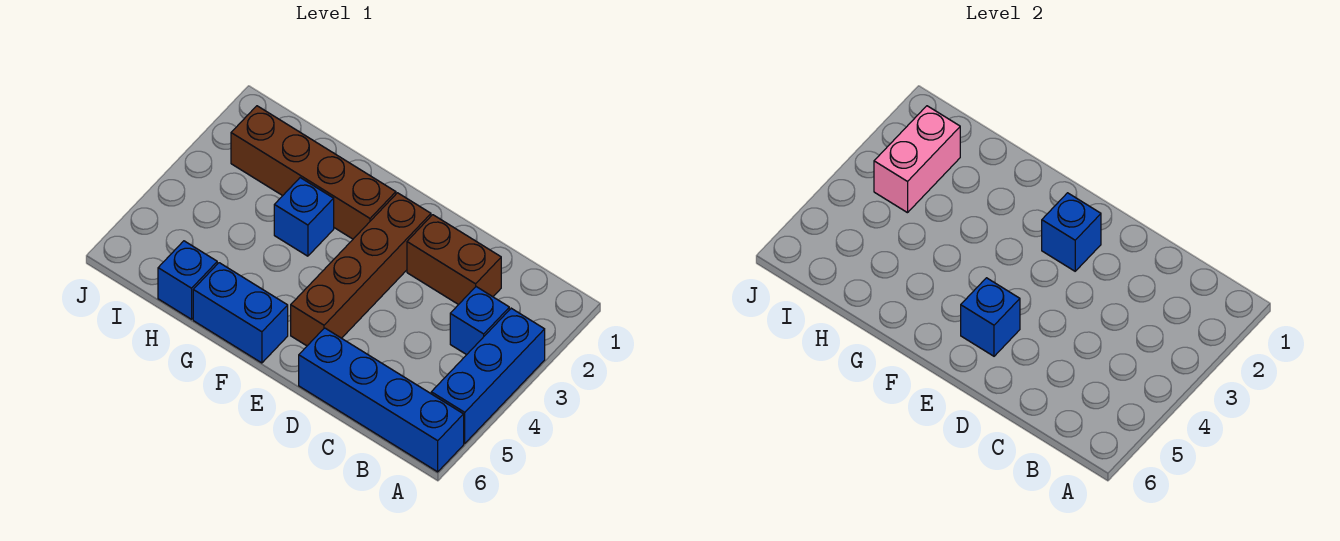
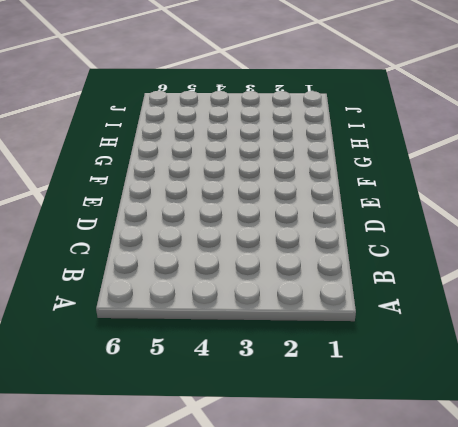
none -> blue brick A3:A5 level 1
none -> blue brick A6:D6 level 1
none -> blue brick B3 level 1

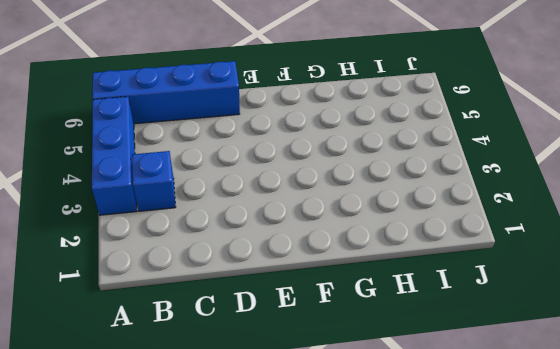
none -> brown brick C2:D2 level 1
none -> brown brick E2:E5 level 1
none -> brown brick F2:I2 level 1

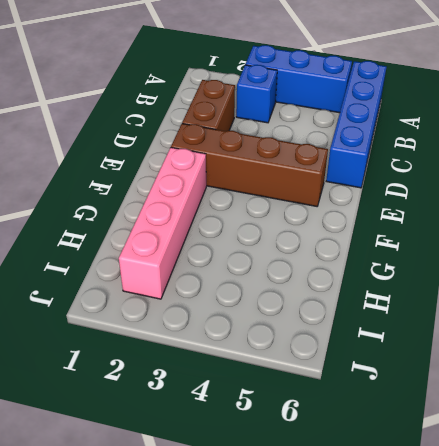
pink brick F2:I2 level 1 -> brown brick F2:I2 level 1
none -> blue brick F6:G6 level 1
none -> blue brick G3 level 1
none -> blue brick H6 level 1

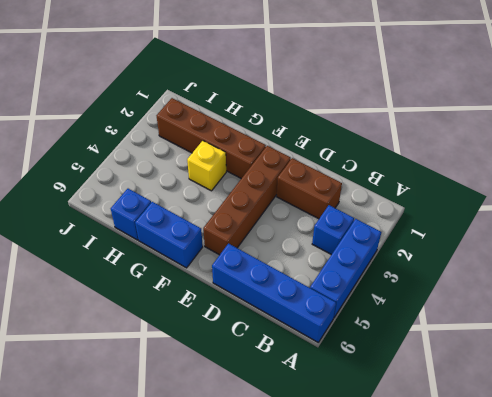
yellow brick G3 level 1 -> blue brick G3 level 1
none -> blue brick E2 level 2
none -> blue brick E5 level 2
none -> pink brick I2:I3 level 2

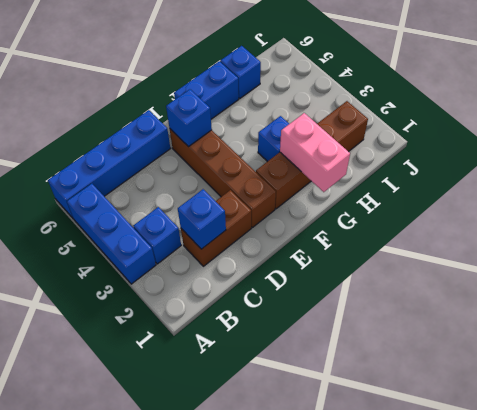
blue brick C2 level 2 -> blue brick E2 level 2
pink brick G1:G2 level 2 -> pink brick I2:I3 level 2

